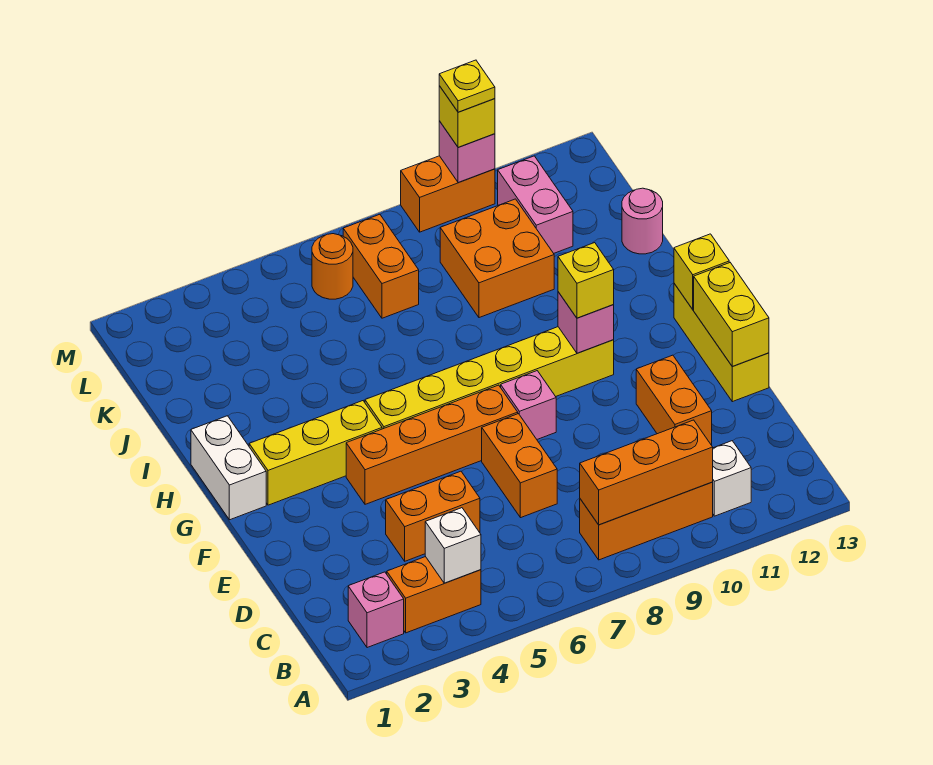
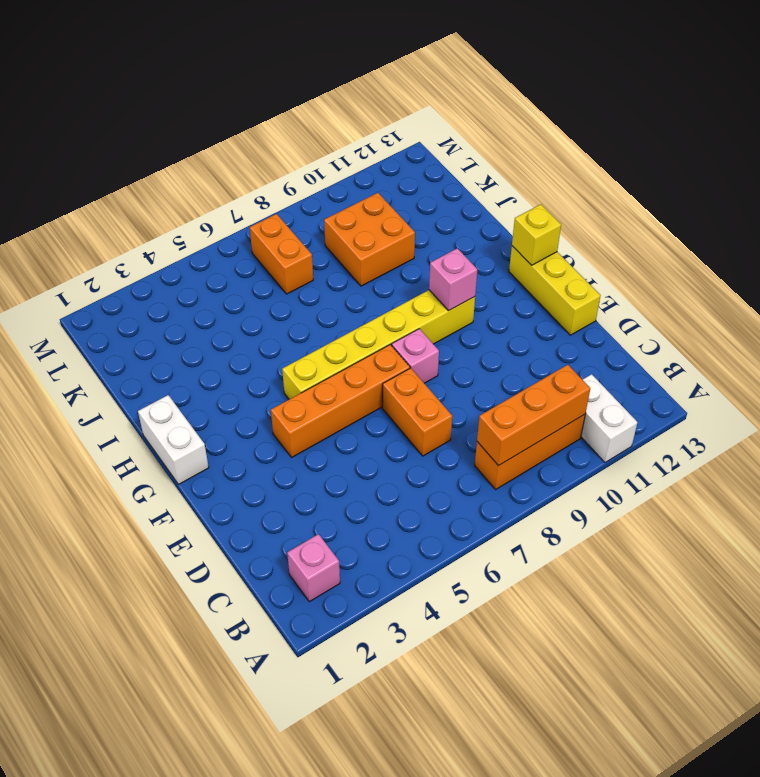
white brick A11:B11 level 1 -> white brick B11 level 1
none -> orange brick B3:B4 level 1
none -> orange brick D4:D5 level 1
none -> orange brick D11:E11 level 1

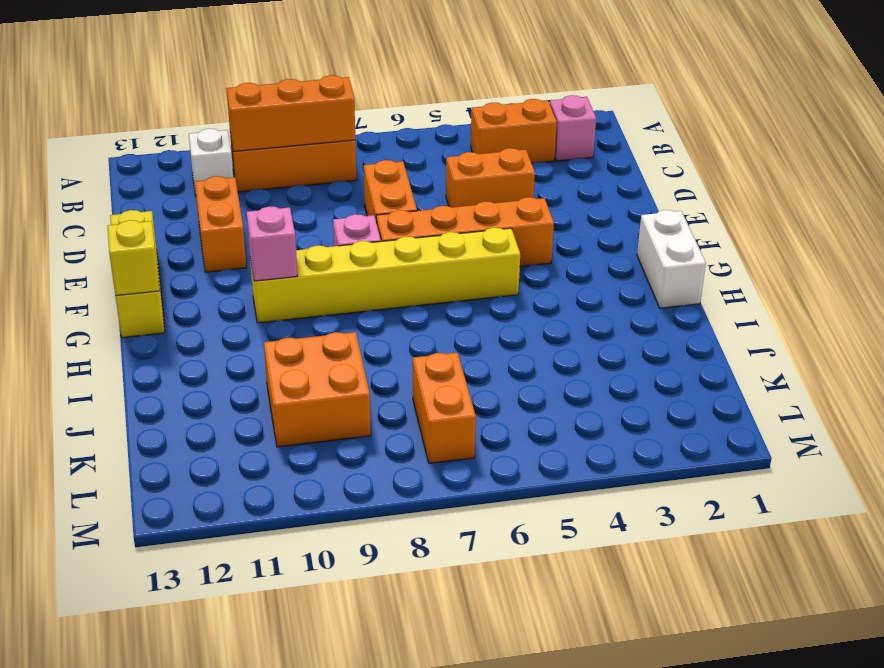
none -> yellow brick G2:G4 level 1
none -> pink round brick J13 level 1
none -> pink brick K11:L11 level 1

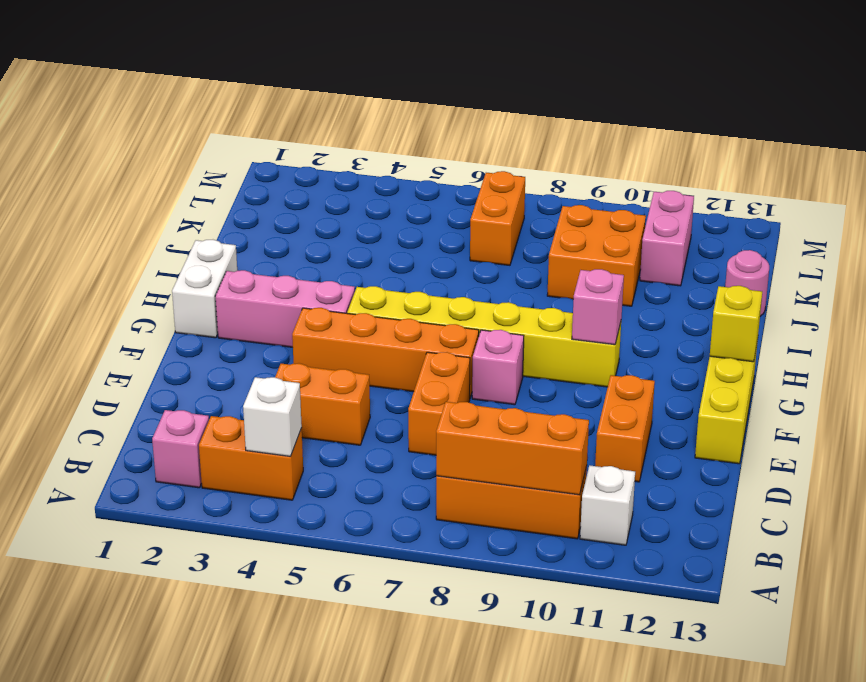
pink brick G2:G4 level 1 -> yellow brick G2:G4 level 1
none -> orange round brick L6 level 1
none -> orange brick M9:M10 level 1
none -> yellow brick E13:F13 level 2

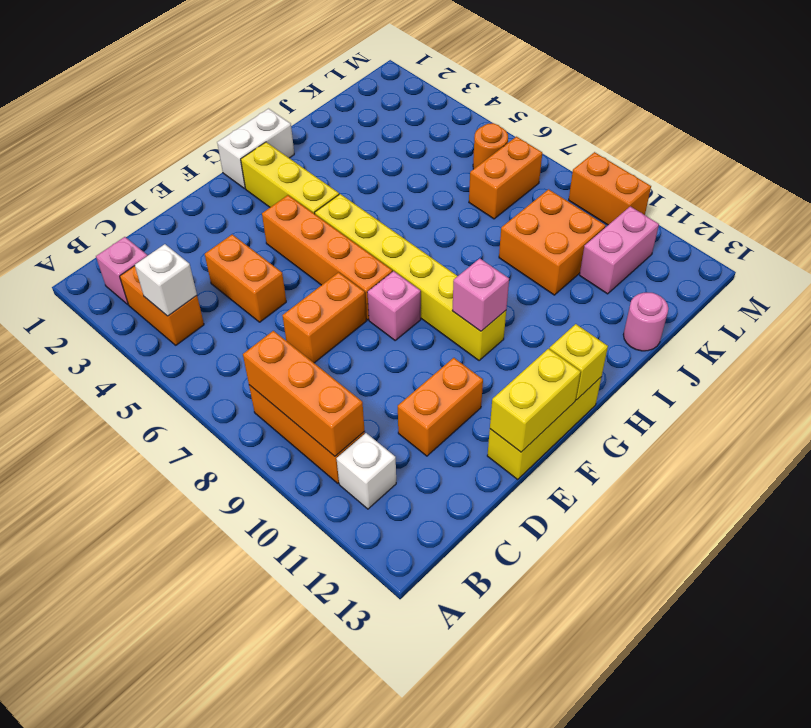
none -> pink brick M10 level 2
none -> yellow brick G10 level 3
none -> yellow brick M10 level 3

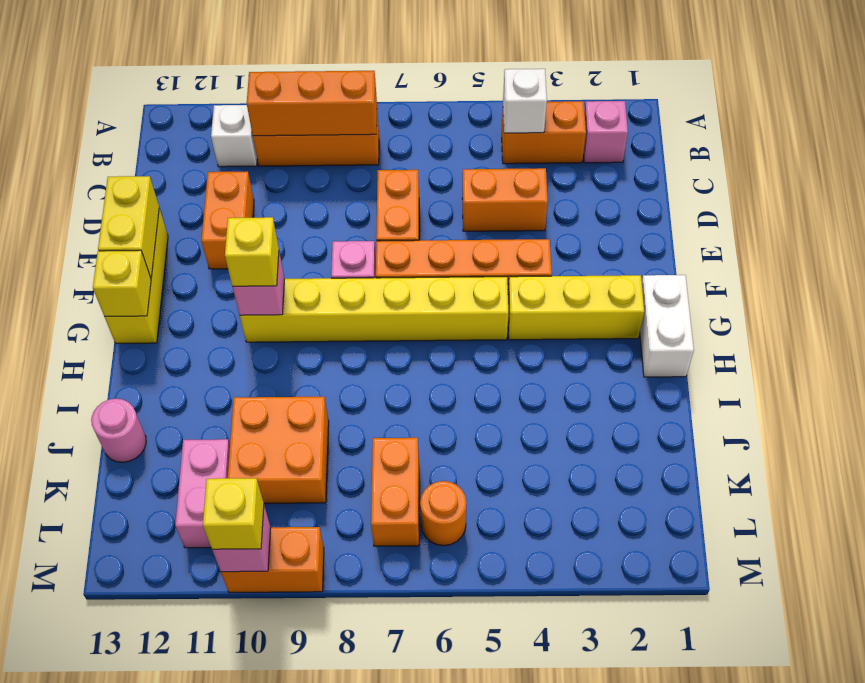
none -> yellow plate M10 level 4

